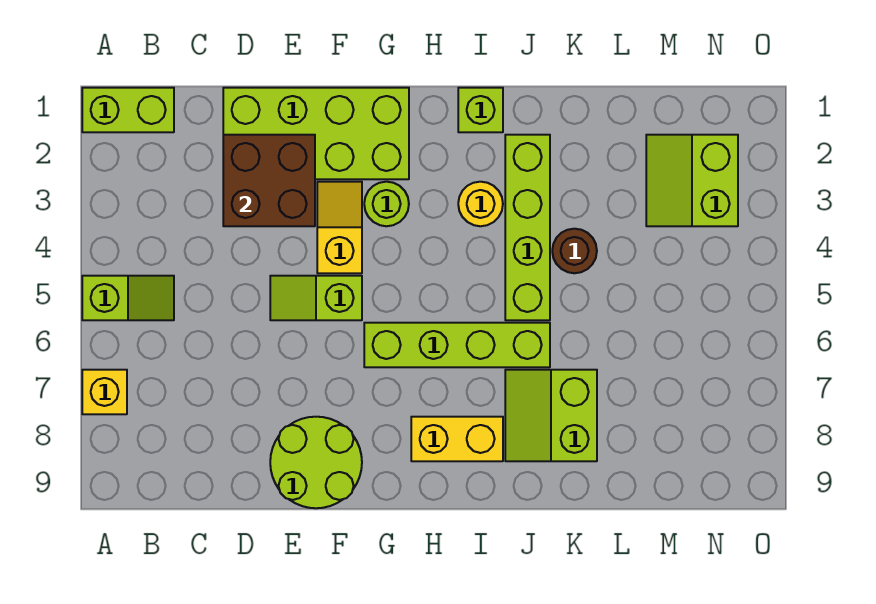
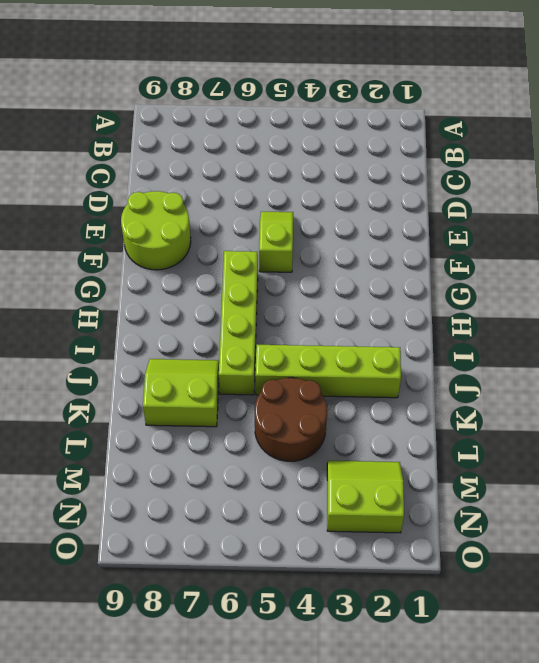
brown round brick K4:L5 level 1 -> brown round brick K4 level 1
none -> lime brick A1:B1 level 1
none -> lime slope A5:B5 level 1 top A
none -> yellow brick A7 level 1

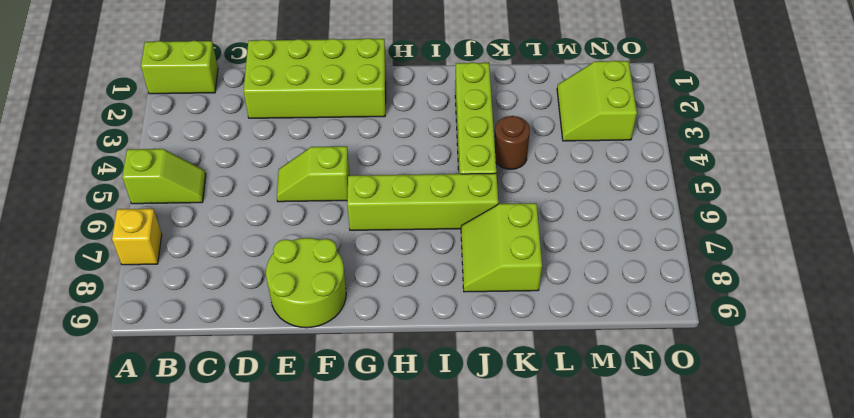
none -> yellow slope F3:F4 level 1 top 4
none -> lime round brick G3 level 1
none -> yellow brick H8:I8 level 1

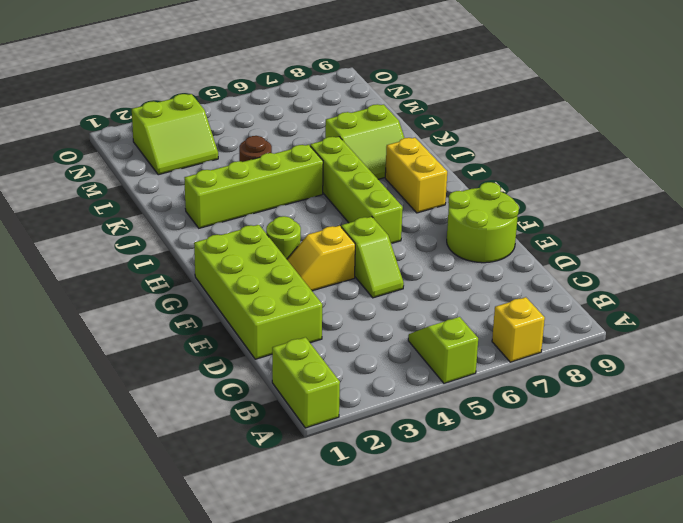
none -> lime brick I1 level 1
none -> yellow round brick I3 level 1
none -> brown brick D2:E3 level 2

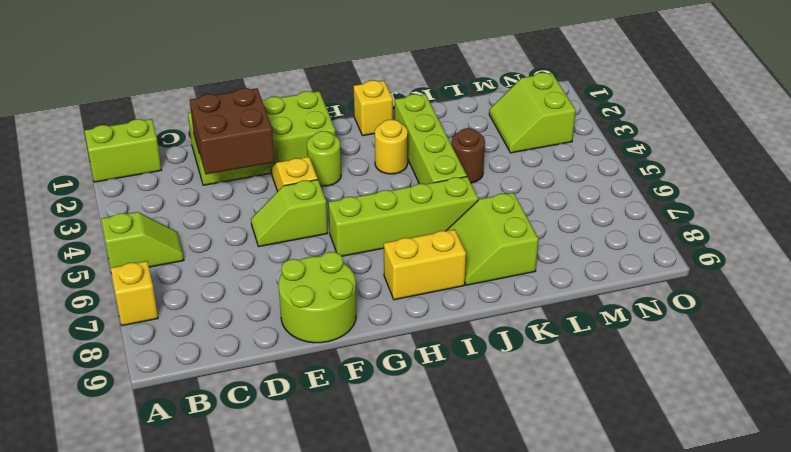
yellow brick I1 level 1 -> lime brick I1 level 1

